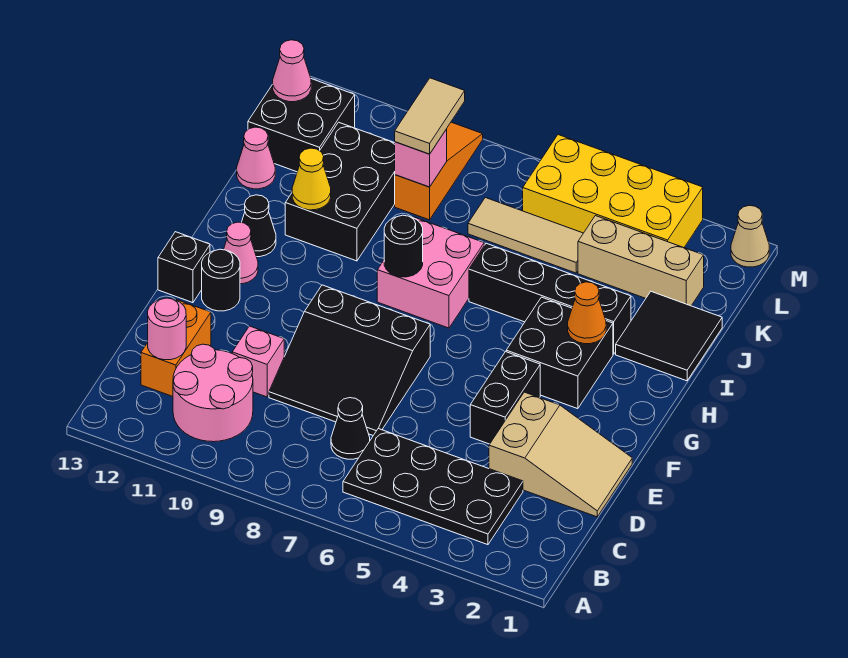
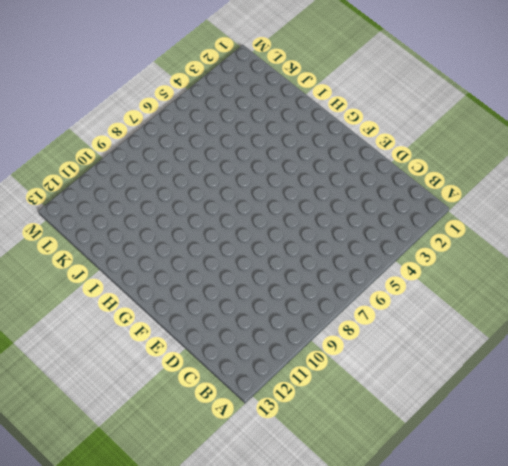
none -> black plate B3:C6 level 1
none -> pink round brick B10:C11 level 1
none -> black cone C7 level 1
none -> orange brick C12:D12 level 1

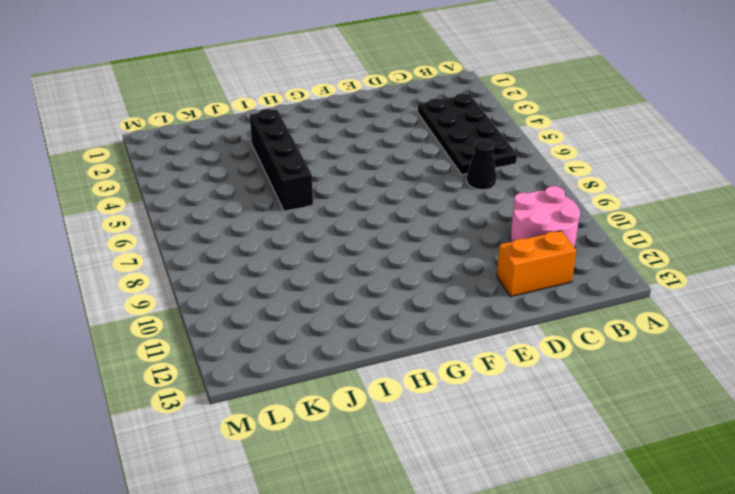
none -> tan slope D1:E3 level 1 top 3
none -> black slope D7:F9 level 1 top F
none -> pink brick D10 level 1
none -> black brick E4:F4 level 1

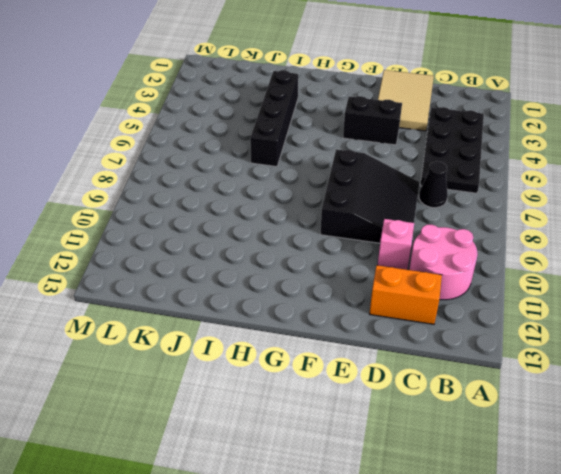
tan tile D1:E3 level 1 -> tan slope D1:E3 level 1 top 3
none -> black round brick F12 level 1
none -> black brick F13 level 1
none -> black brick G3:H4 level 1
none -> pink cone G12 level 1

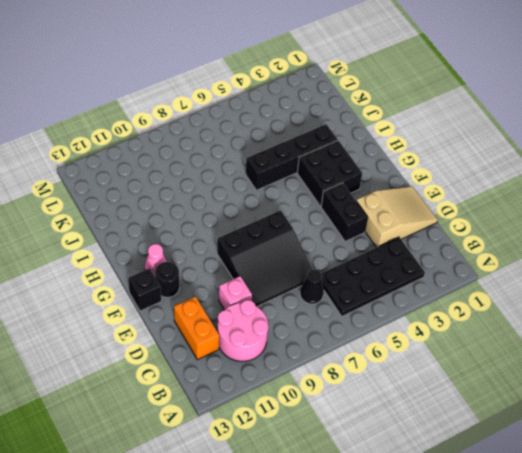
none -> pink brick H7:I8 level 1
none -> black cone H12 level 1
none -> black tile I1:J2 level 1
none -> black brick I10:K11 level 1

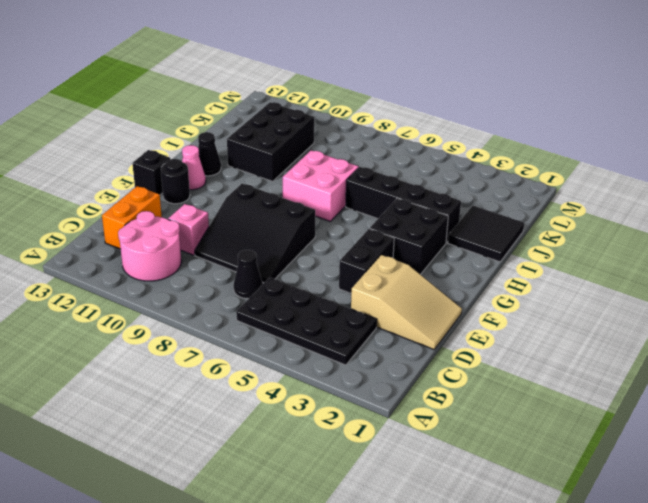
none -> pink cone J13 level 1
none -> tan brick K2:K4 level 1
none -> tan tile K5:K7 level 1
none -> orange slope K9:M9 level 1 top K

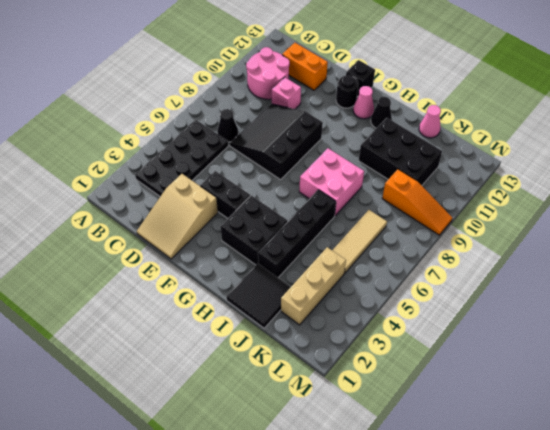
none -> black brick K12:L13 level 1
none -> yellow brick L3:M6 level 1
none -> tan cone M1 level 1
none -> pink round brick C12 level 2

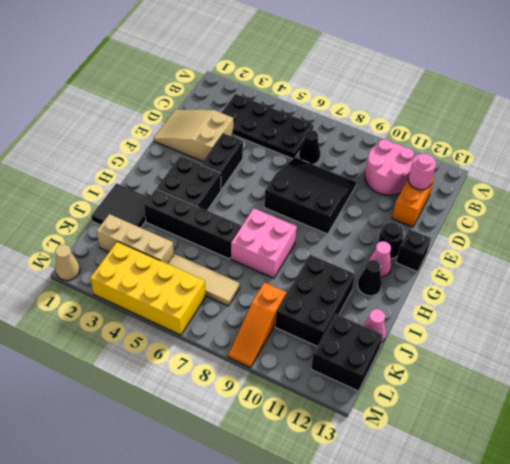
none -> pink brick D10 level 1
none -> orange cone H3 level 2
none -> black round brick H8 level 2
none -> yellow cone I11 level 2

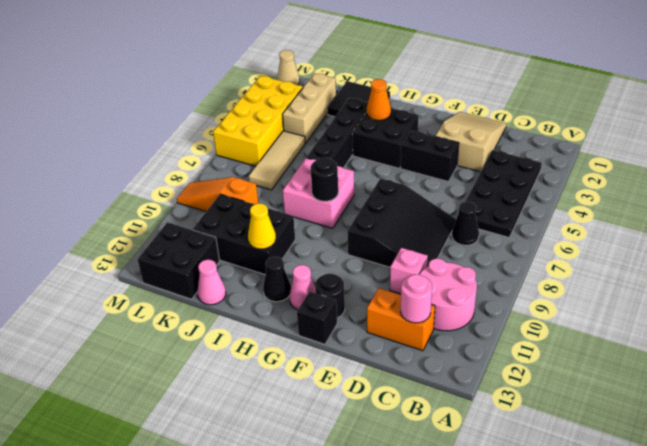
none -> pink brick K9 level 2
none -> pink cone L13 level 2
none -> tan tile K9:L9 level 3

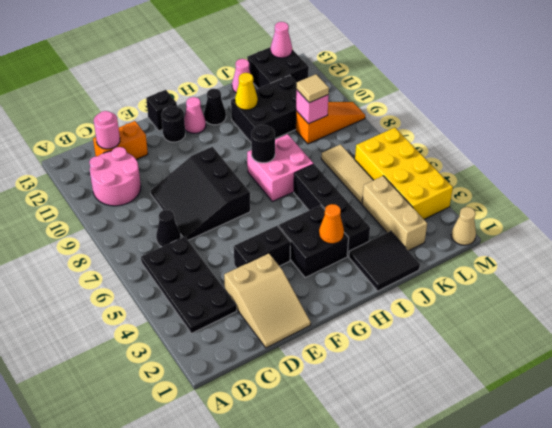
tan tile K9 level 3 -> tan tile K9:L9 level 3
none -> pink brick D10 level 1

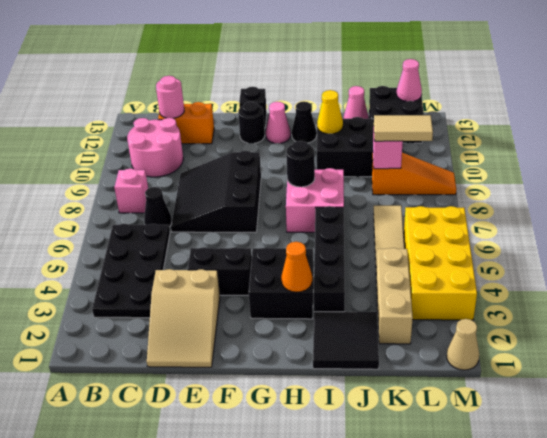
pink brick B8 level 1 -> pink brick D10 level 1

